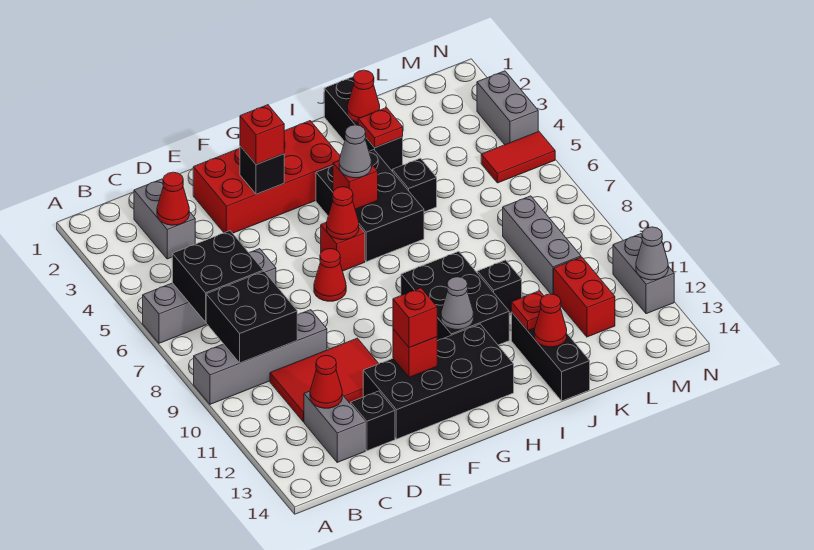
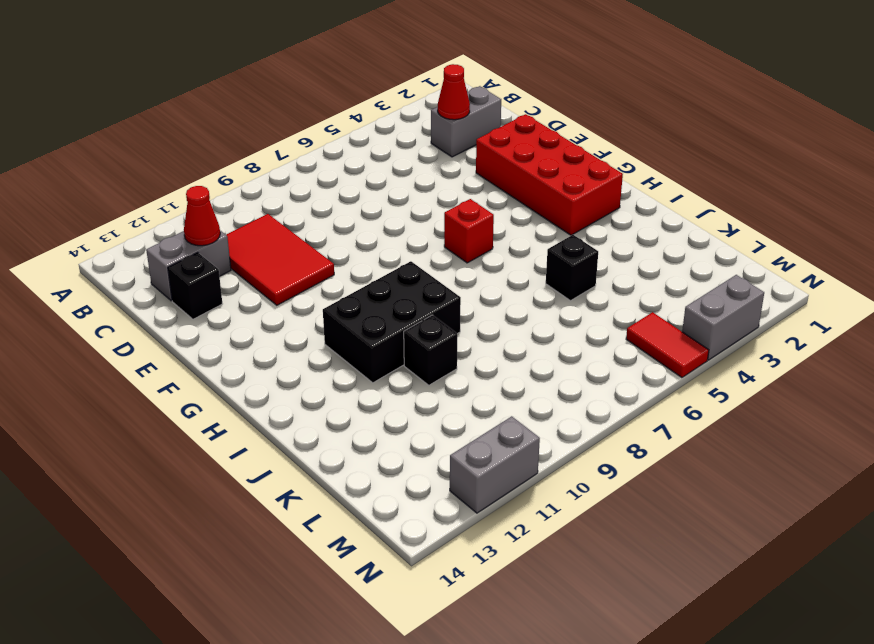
none -> grey brick A6:D6 level 1
none -> grey brick A9:D9 level 1
none -> black brick E12:H13 level 1
none -> red cone F7 level 1

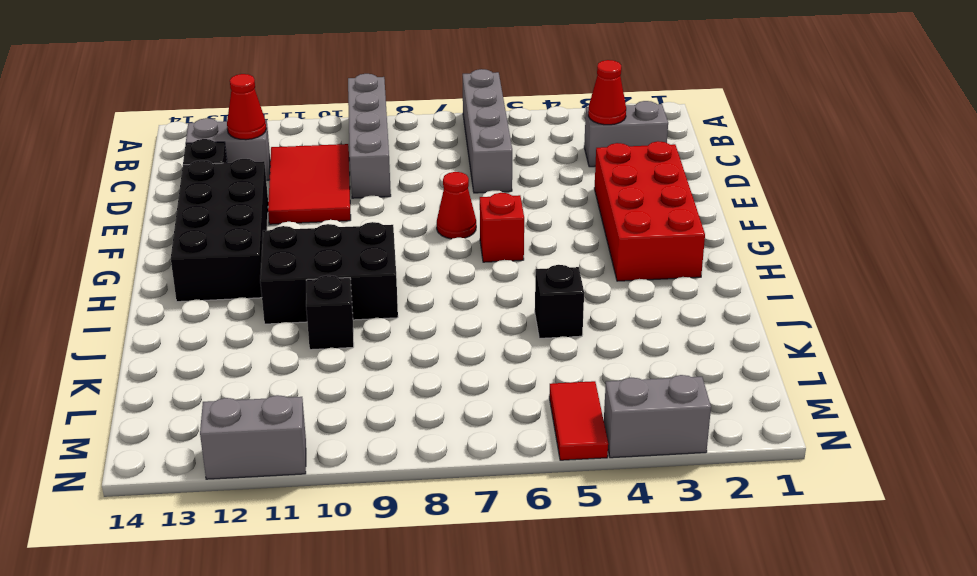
none -> black brick H4:I6 level 1
none -> black brick J1:J3 level 1
none -> black brick J12:J14 level 1
none -> grey brick L8:L10 level 1

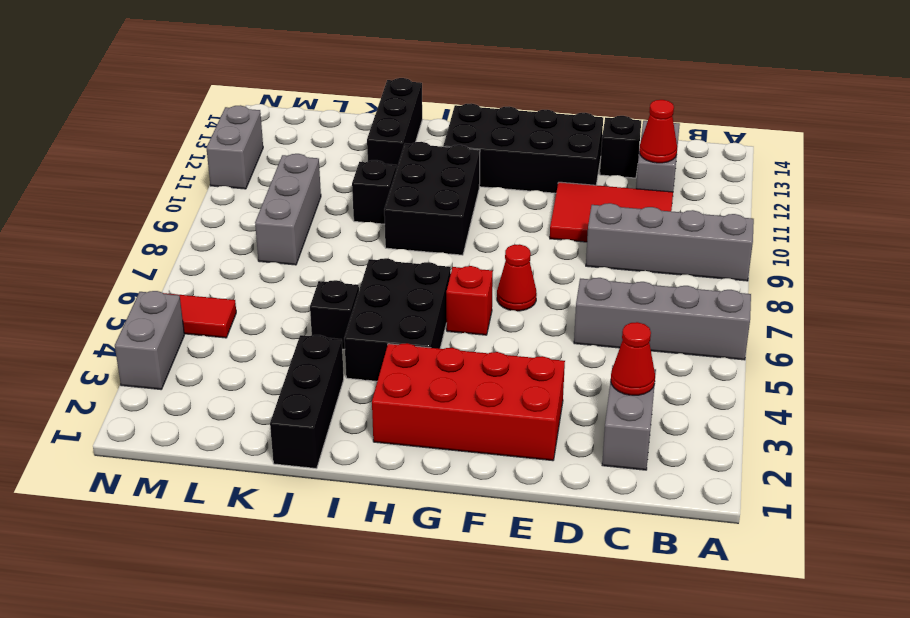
none -> red brick L11:L12 level 1
none -> black brick B6:C7 level 2
none -> black brick B8:C9 level 2
none -> black brick F3 level 2

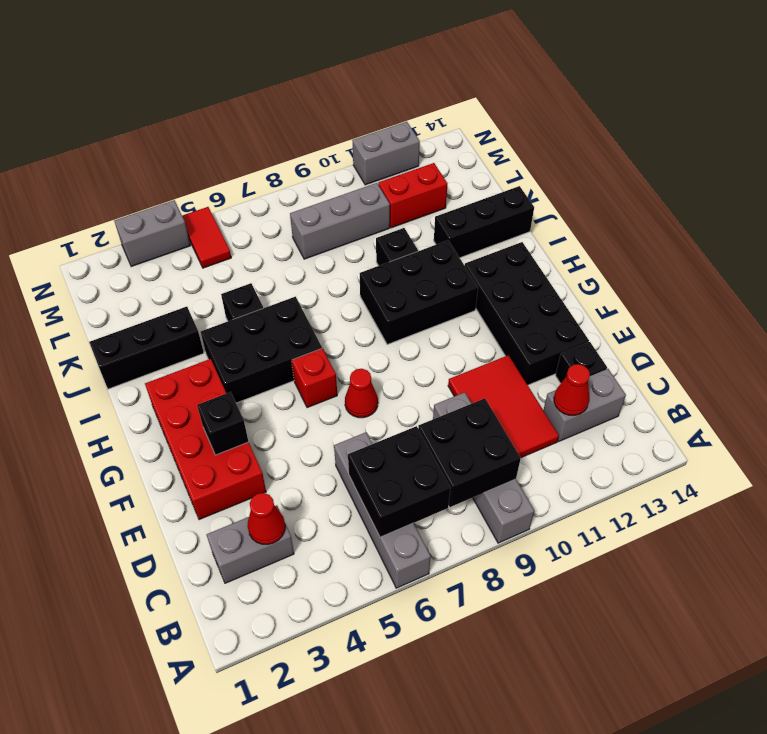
none -> red brick F12 level 2
none -> red cone G6 level 2
none -> red brick H5 level 2
none -> grey cone H11 level 2

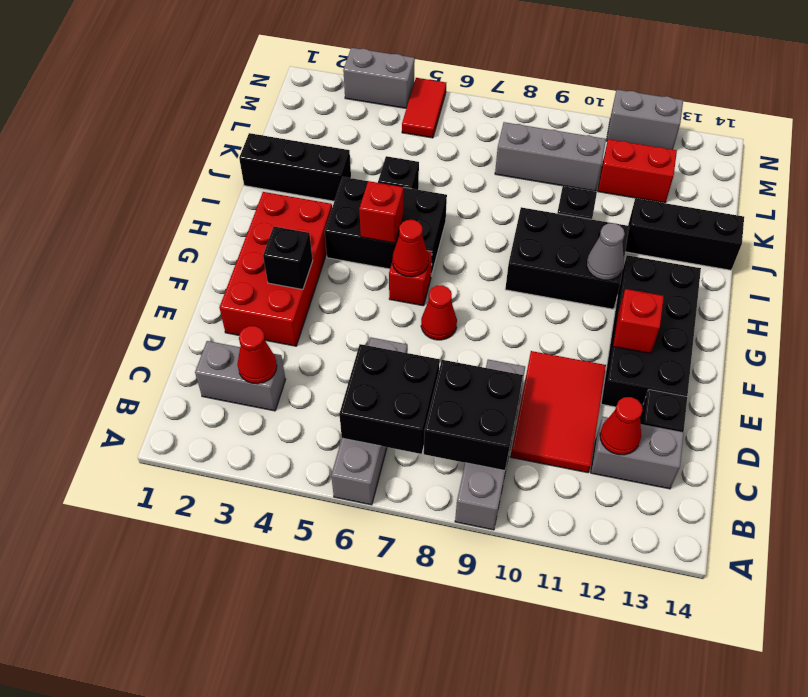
none -> red cone J2 level 2
none -> red plate J3 level 2
none -> red plate J12 level 2
none -> red cone J13 level 2

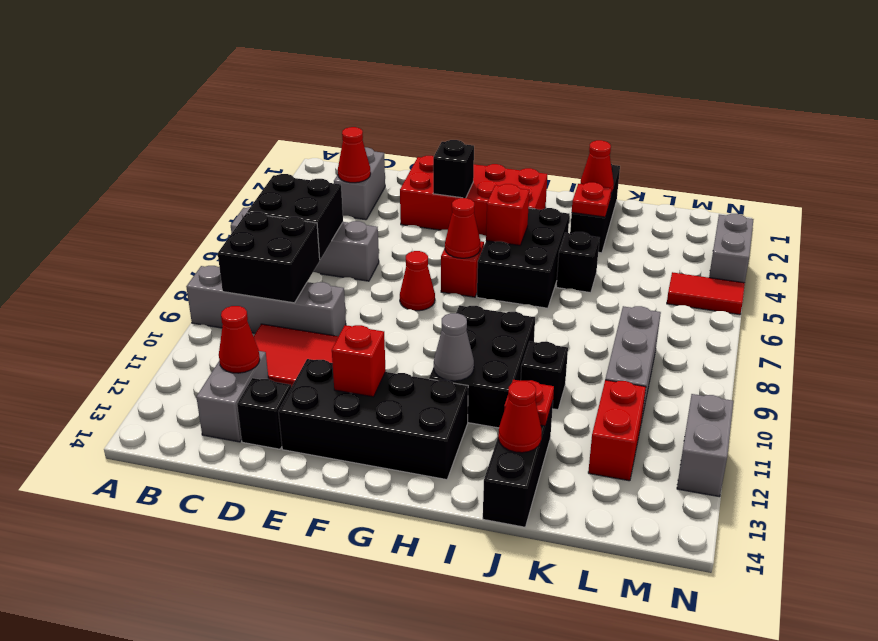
none -> grey cone N12 level 2
none -> red brick F3 level 3
none -> red brick F12 level 3
none -> grey cone H5 level 3

